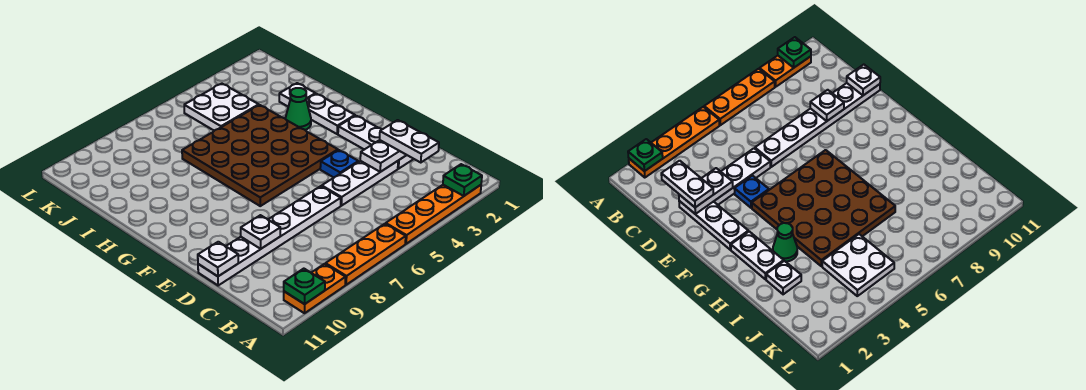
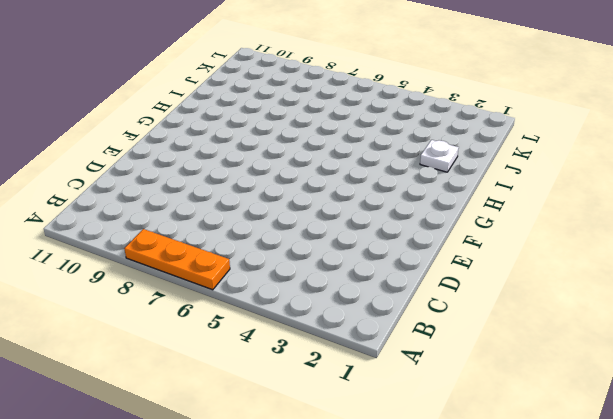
none -> orange plate A2:A5 level 1
none -> orange plate A9:A10 level 1
none -> white plate D2:F2 level 1

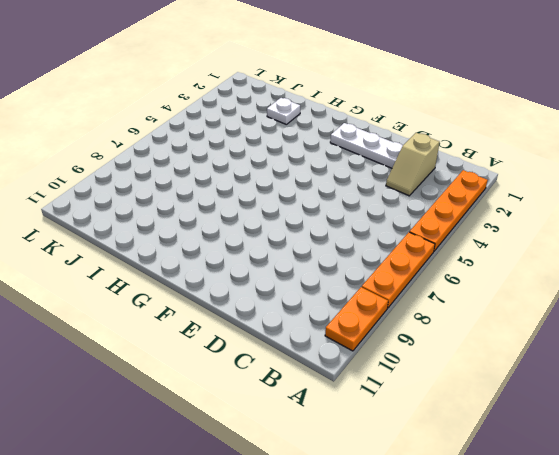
tan slope C2:C3 level 1 top 2 -> none
none -> white plate D3:D5 level 1
none -> white plate D6:D11 level 1
none -> blue plate E4 level 1

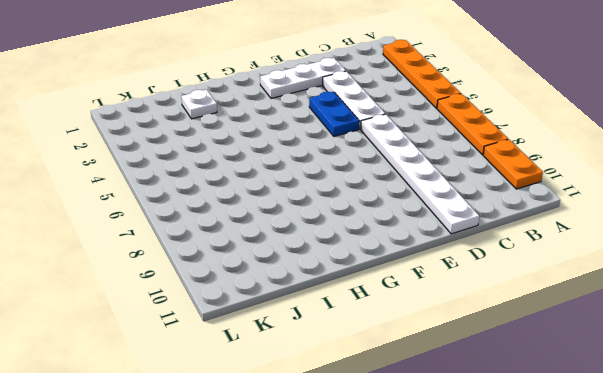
blue plate E4:E5 level 1 -> blue plate E4 level 1
none -> brown plate F4:I7 level 1
none -> white plate G2:H2 level 1
none -> green cone H3 level 1

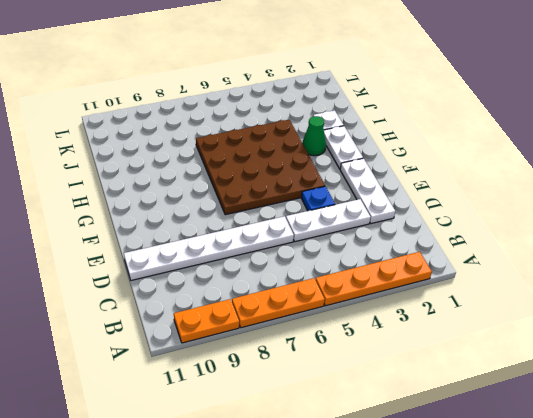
none -> white plate J4:K5 level 1
none -> green plate A2 level 2
none -> green plate A10 level 2

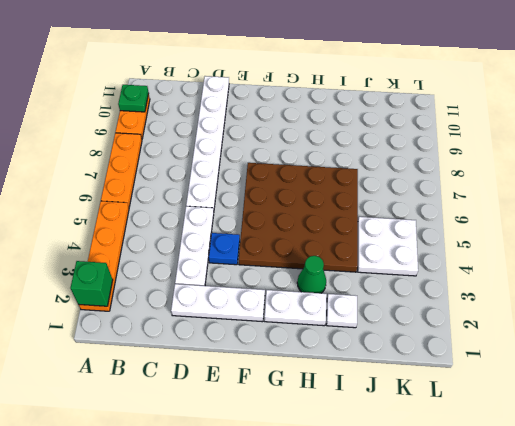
green brick A2 level 2 -> green plate A2 level 2
none -> white plate D2:D3 level 2
none -> white plate D9 level 2
none -> white plate D11 level 2

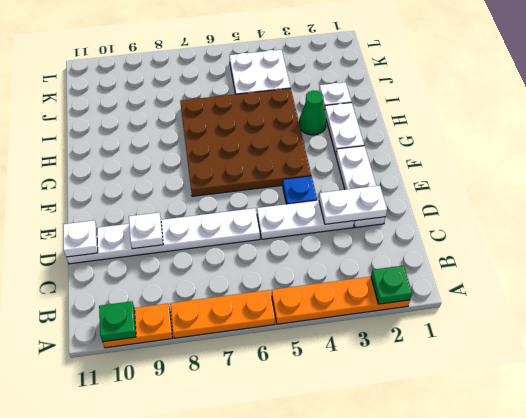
none -> white plate C2:D2 level 3

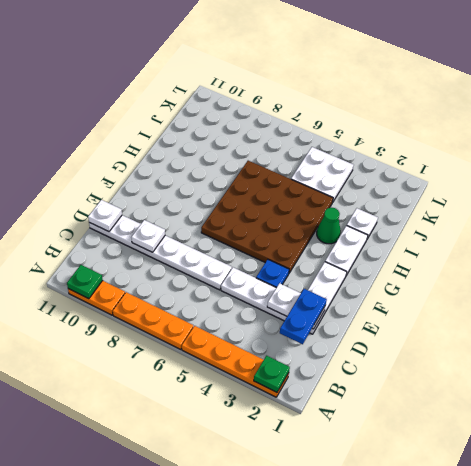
blue plate C2:D2 level 3 -> white plate C2:D2 level 3

